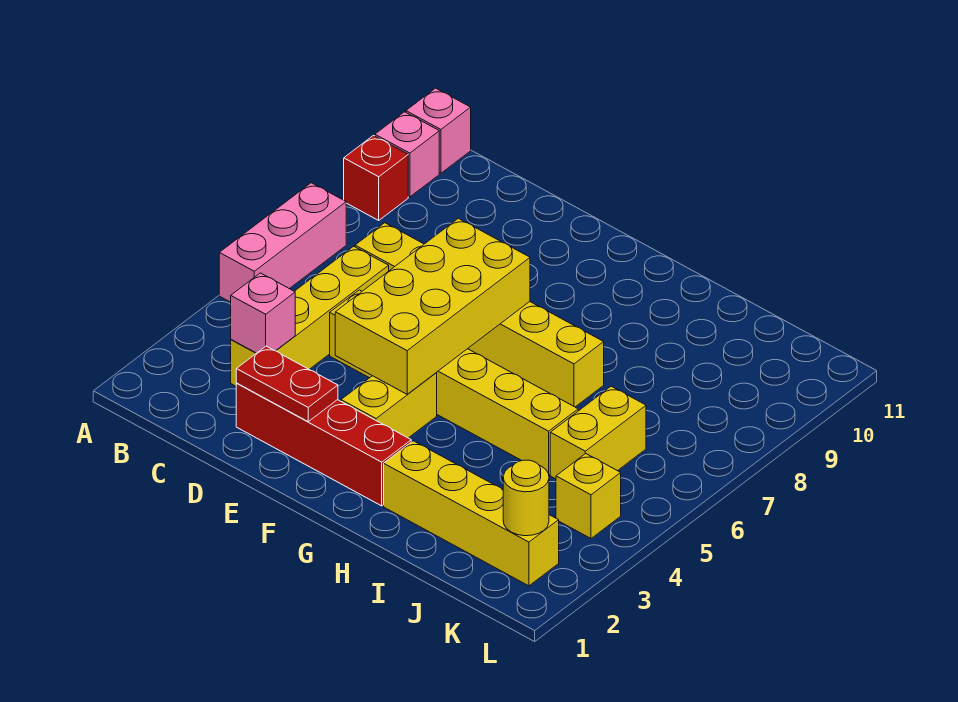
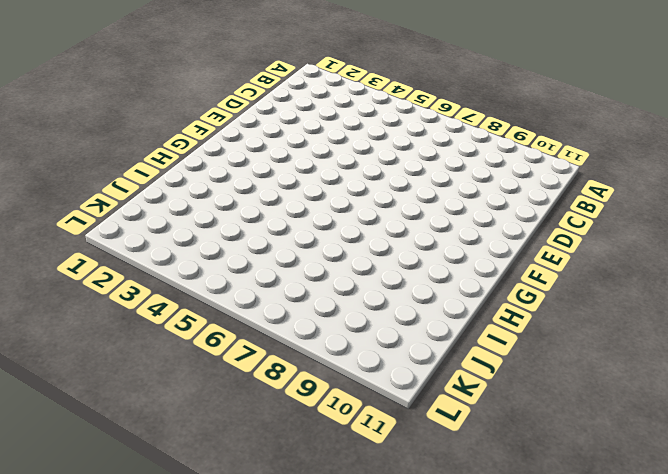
none -> pink brick A5:A7 level 1
none -> red brick A9 level 1
none -> pink brick A10 level 1

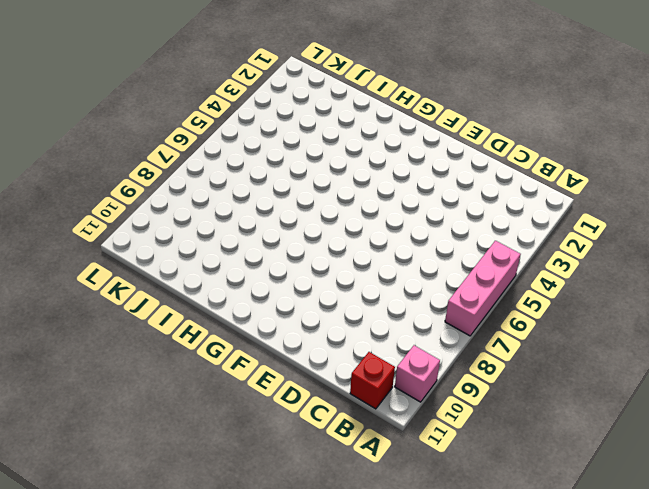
red brick B11 level 1 -> red brick A9 level 1
none -> pink brick A11 level 1
none -> yellow brick C3:C6 level 1
none -> yellow brick C7:H7 level 1

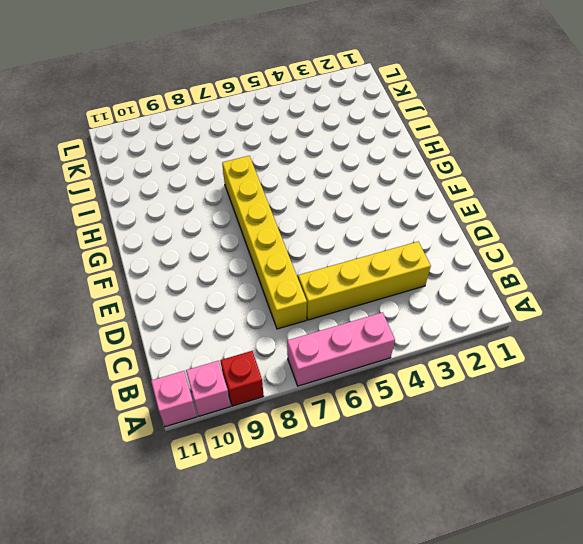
none -> red brick D2:G2 level 1
none -> yellow brick D5:I5 level 1
none -> yellow brick F3:F4 level 1

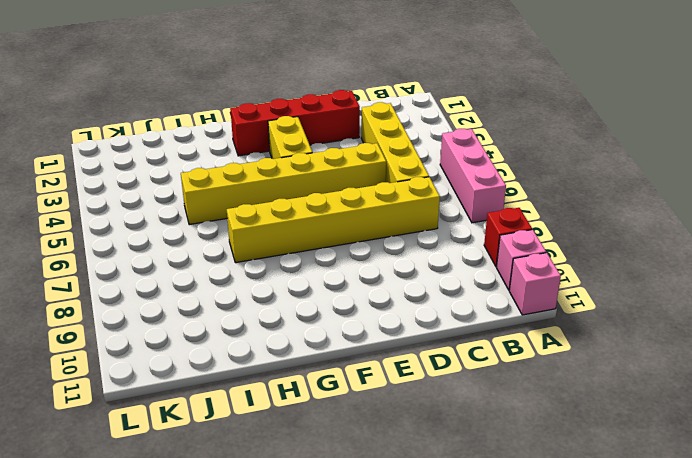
none -> yellow brick H2:K2 level 1
none -> yellow brick J5:J6 level 1
none -> yellow brick K4 level 1

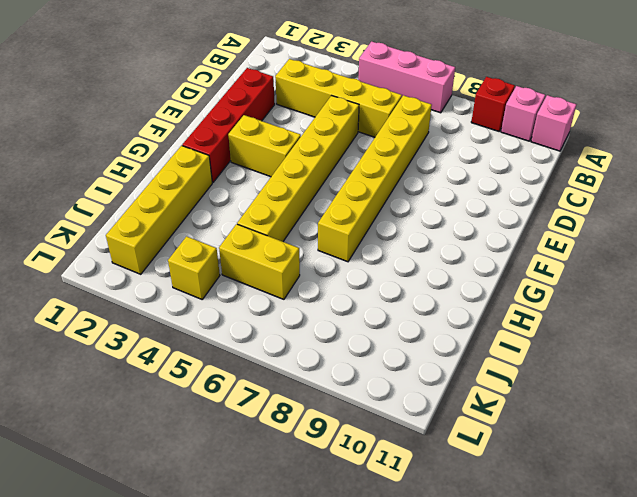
none -> pink brick C3 level 2
none -> red plate D2:E2 level 2
none -> yellow brick E4:F7 level 2

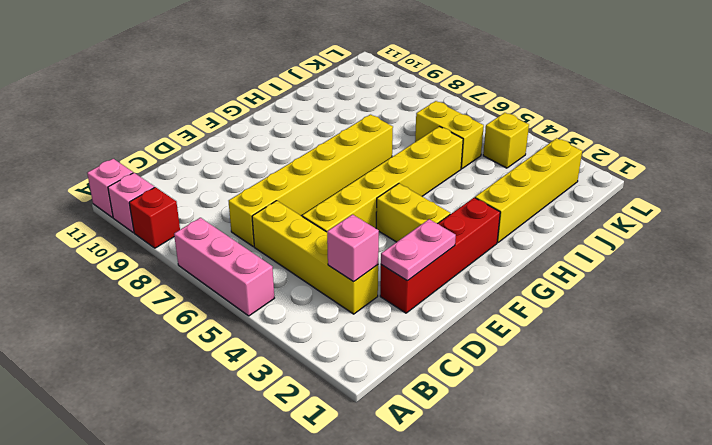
pink plate D2:E2 level 2 -> red plate D2:E2 level 2
none -> yellow brick E4:F7 level 2
none -> yellow round brick K2 level 2

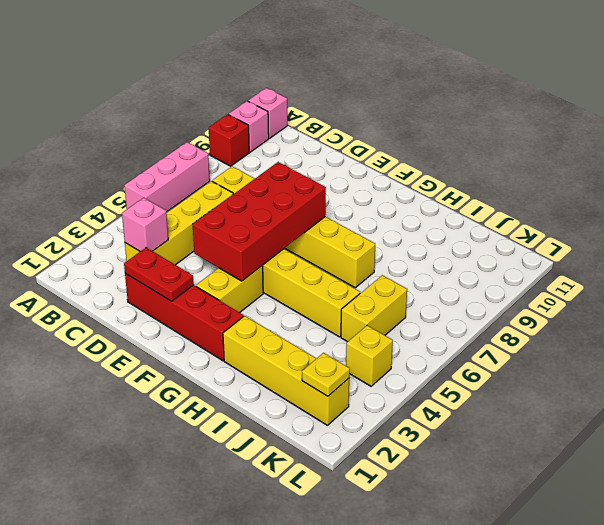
red brick E4:F7 level 2 -> yellow brick E4:F7 level 2
yellow plate K2 level 2 -> yellow round brick K2 level 2

